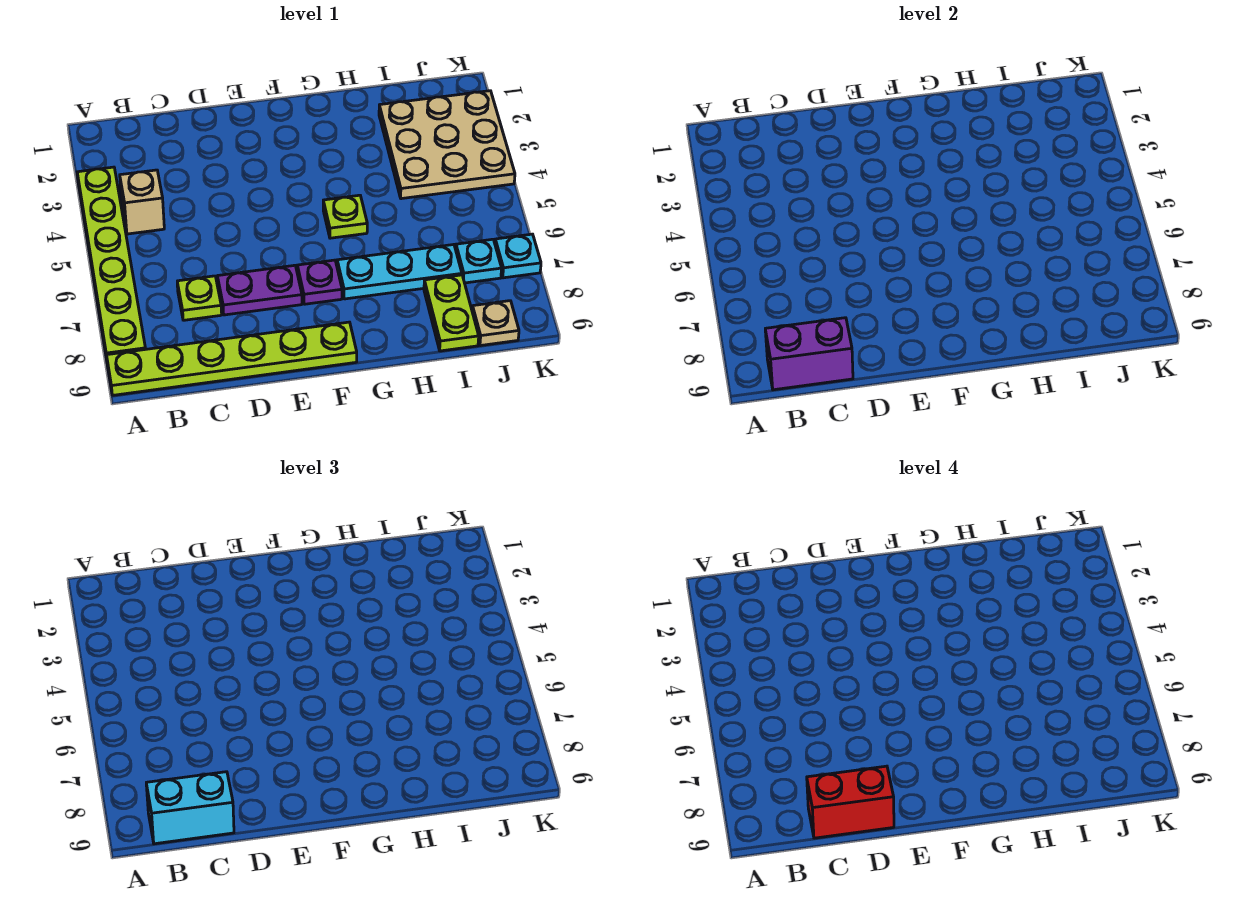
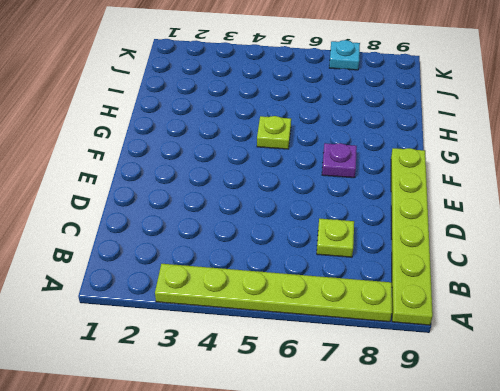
none -> tan brick B4 level 1
none -> purple plate D7:E7 level 1
none -> cyan plate G7:I7 level 1

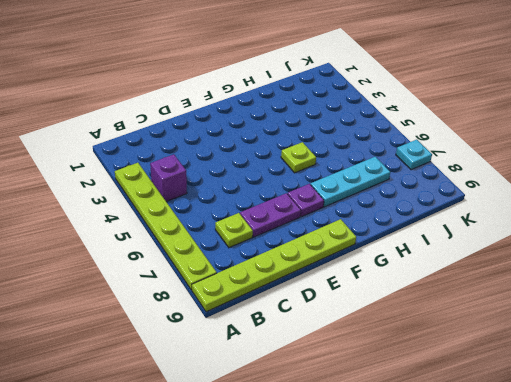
purple brick B4 level 1 -> tan brick B4 level 1
none -> tan plate I2:K4 level 1
none -> lime plate I8:I9 level 1
none -> cyan plate J7 level 1

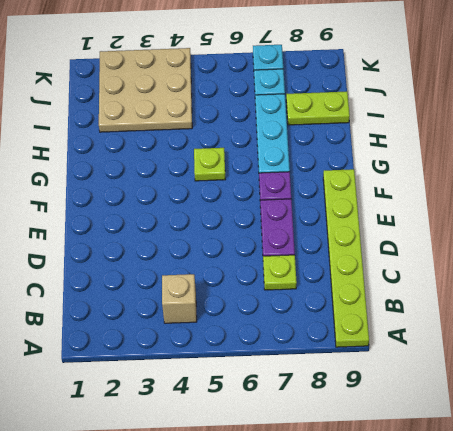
none -> lime plate A3:A8 level 1
none -> tan plate J9 level 1
none -> purple brick B9:C9 level 2

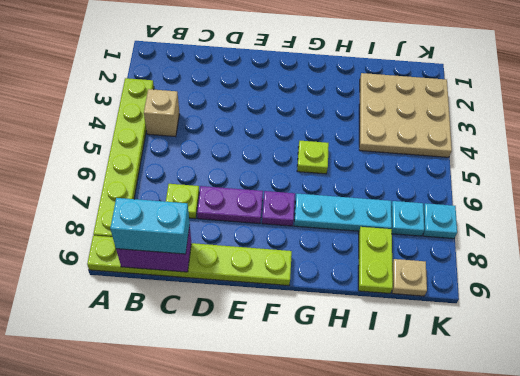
none -> red brick C9:D9 level 4

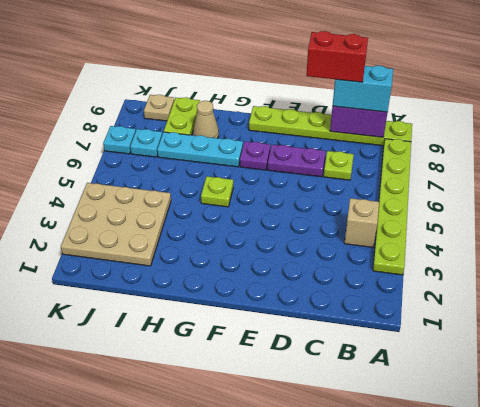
tan cone H8 level 1 -> none

